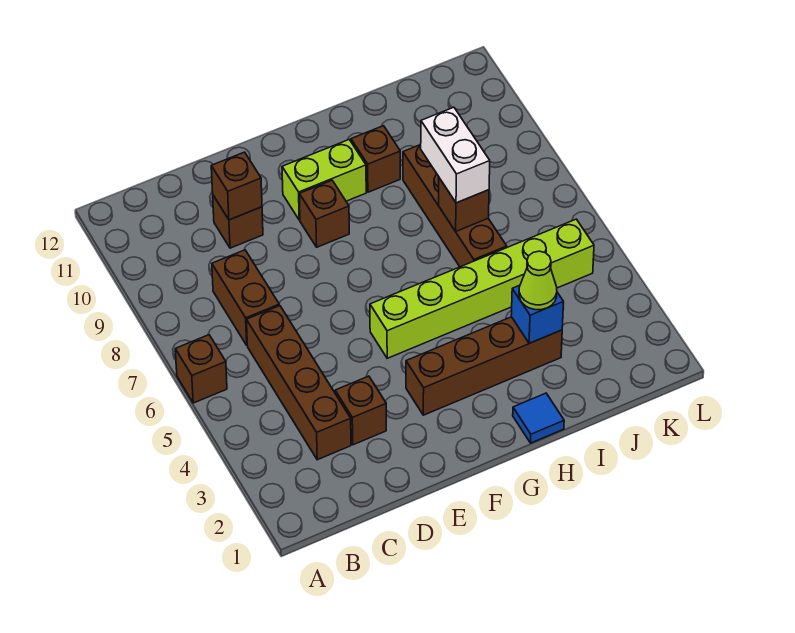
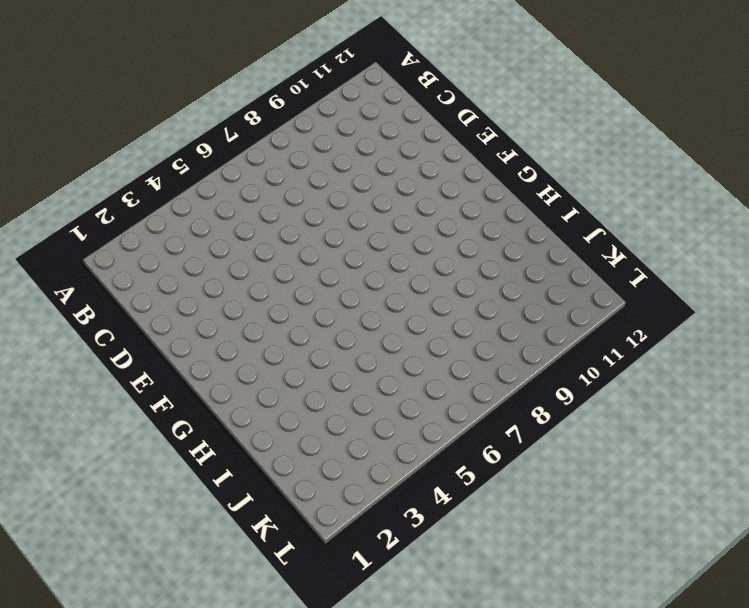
none -> brown brick A6 level 1
none -> brown brick C3:C6 level 1
none -> brown brick C7:C8 level 1

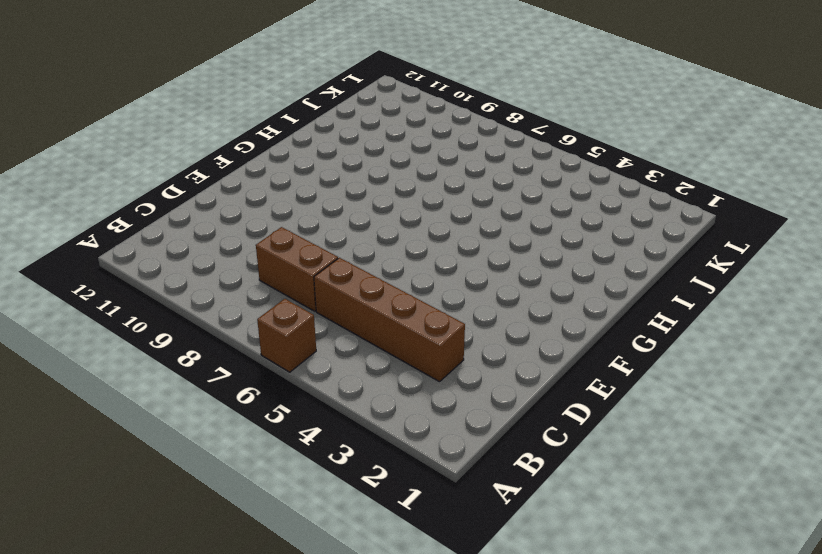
none -> brown brick D3 level 1
none -> brown brick D10 level 1
none -> brown brick F3:I3 level 1

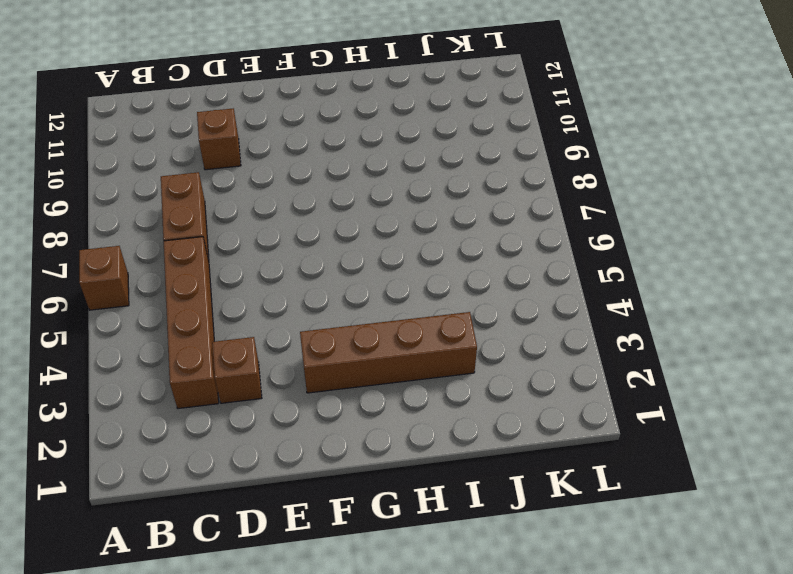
none -> lime brick F5:K5 level 1
none -> brown brick F9 level 1
none -> lime brick F10:G10 level 1

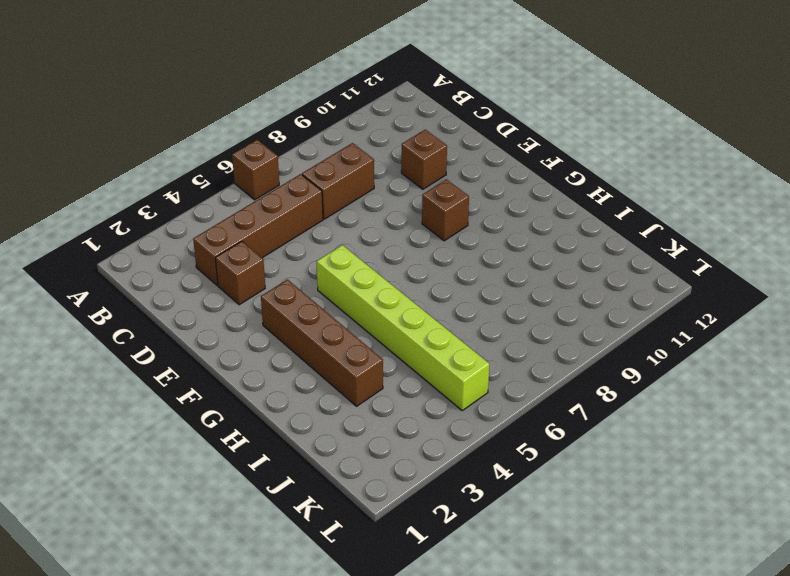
none -> lime brick F10:G10 level 1
none -> blue tile H1 level 1
none -> brown brick H10 level 1

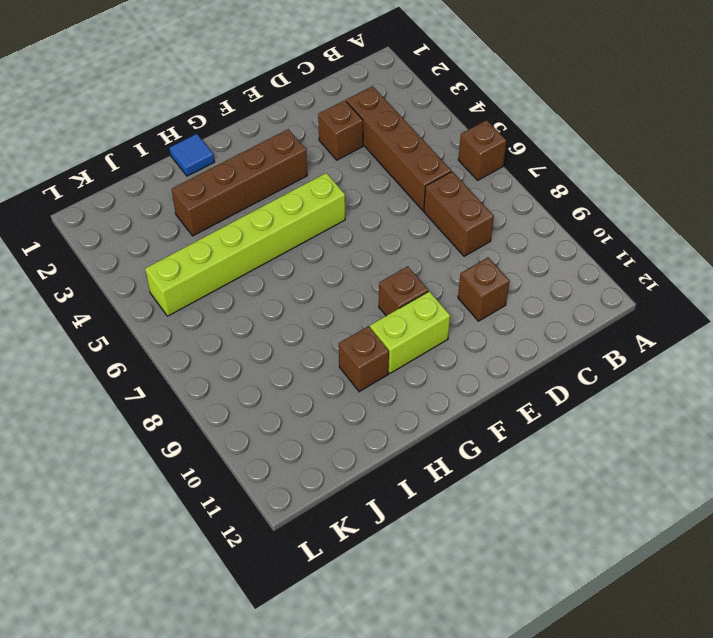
none -> brown brick I6:I9 level 1
none -> brown brick D10 level 2
none -> blue brick I3 level 2

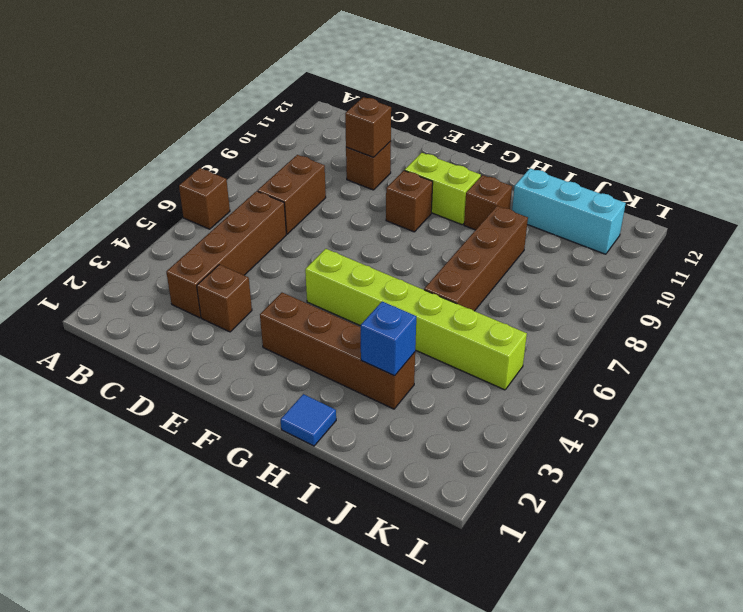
cyan brick I11:K11 level 1 -> none
none -> brown brick I7 level 2
none -> lime cone I3 level 3
none -> white brick I7:I8 level 3

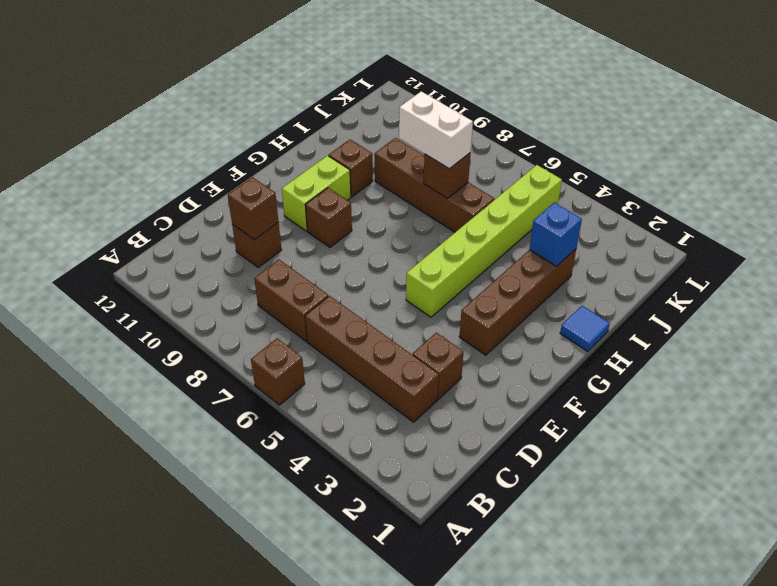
none -> lime cone I3 level 3

